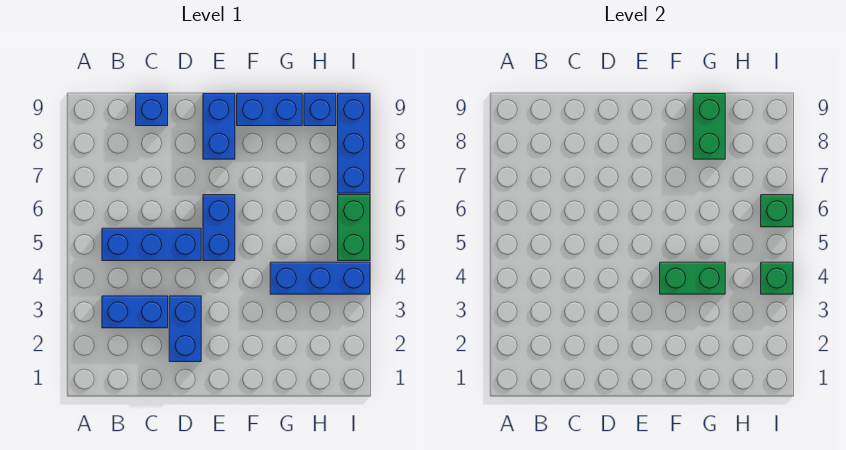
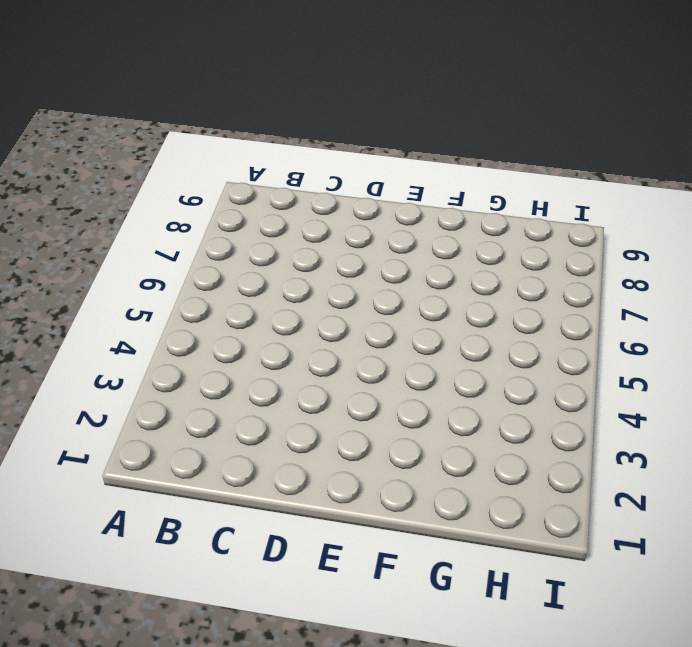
none -> blue brick B3:C3 level 1
none -> blue brick B5:D5 level 1
none -> blue brick C9 level 1

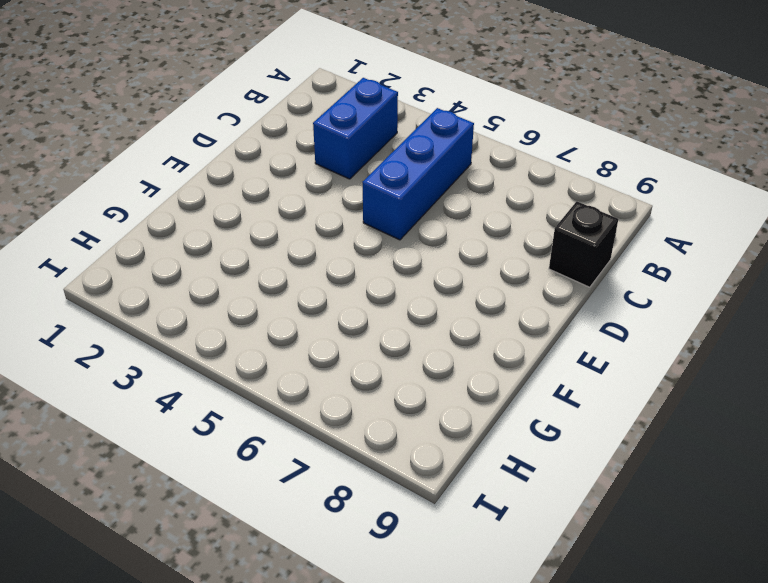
black brick C9 level 1 -> blue brick C9 level 1
none -> blue brick D2:D3 level 1
none -> blue brick E5:E6 level 1
none -> blue brick E8:E9 level 1

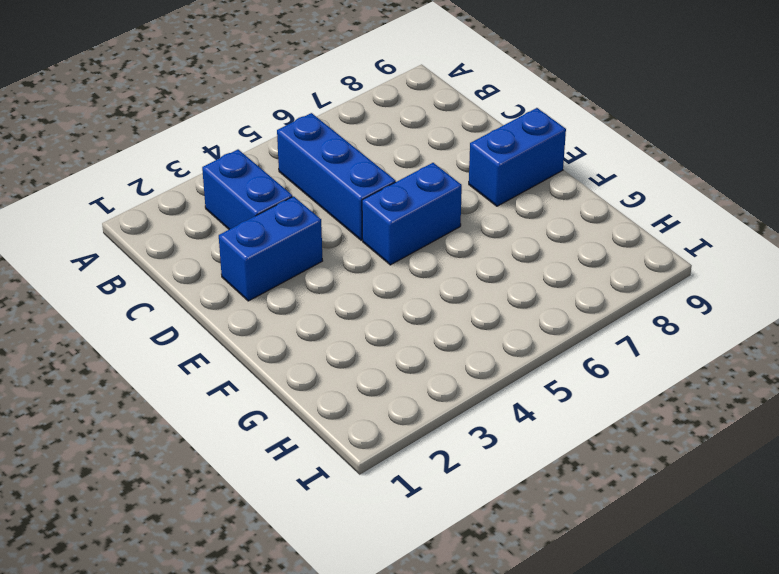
none -> blue brick C9 level 1
none -> blue brick F9:G9 level 1
none -> blue brick G4:I4 level 1

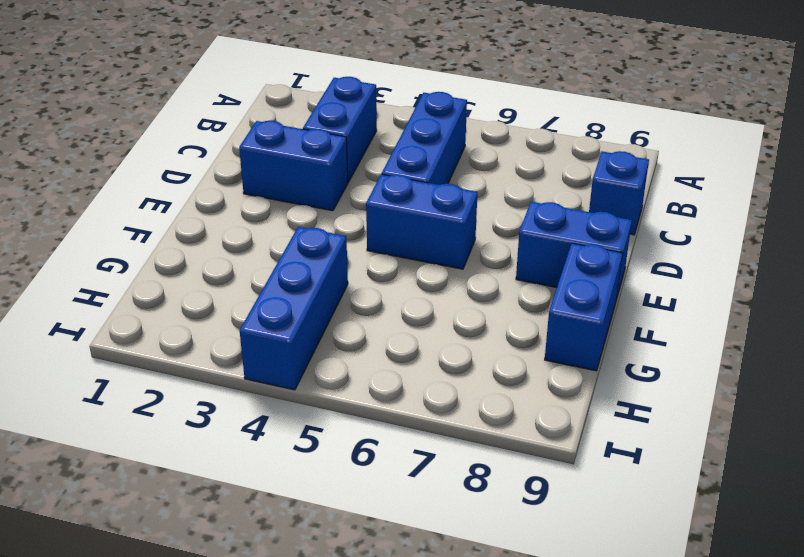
none -> blue brick H9 level 1
none -> green brick I5:I6 level 1
none -> blue brick I7:I9 level 1

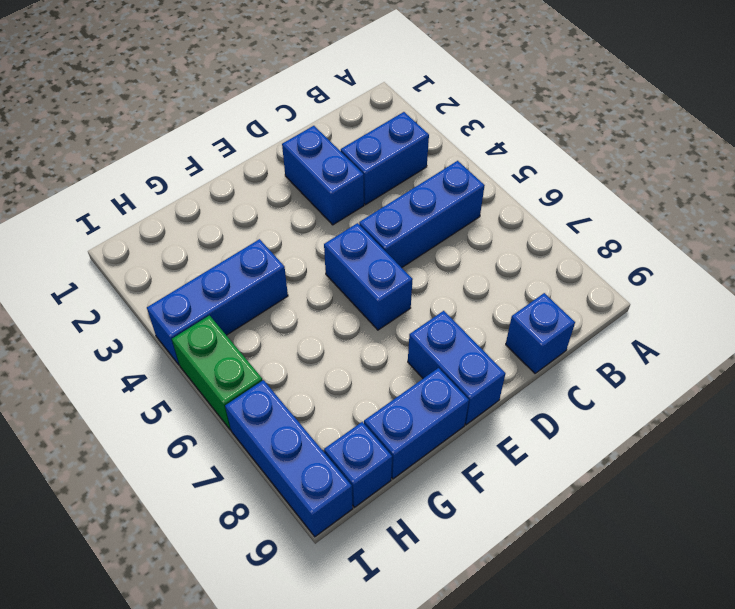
none -> green brick F4:G4 level 2
none -> green brick G8:G9 level 2
none -> green brick I4 level 2

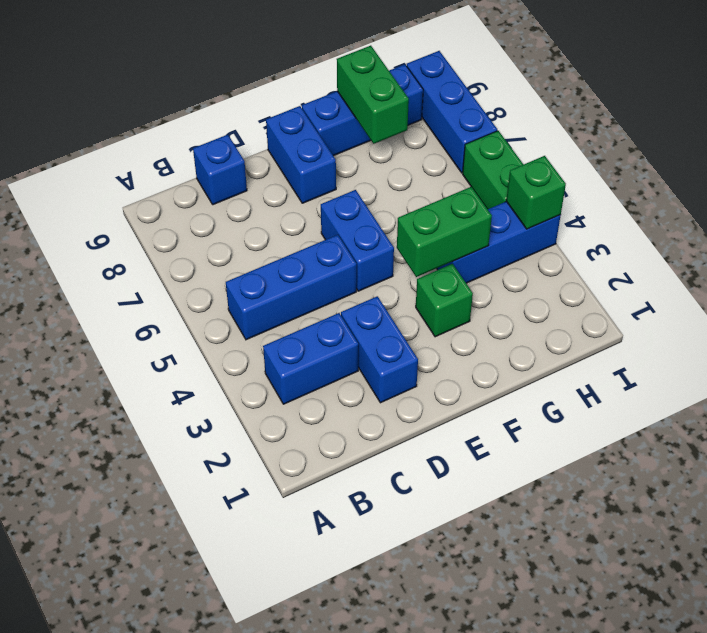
green brick F3 level 1 -> green brick I6 level 2

